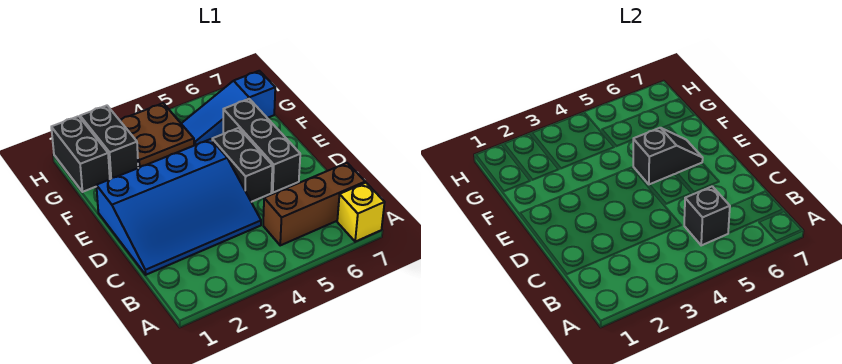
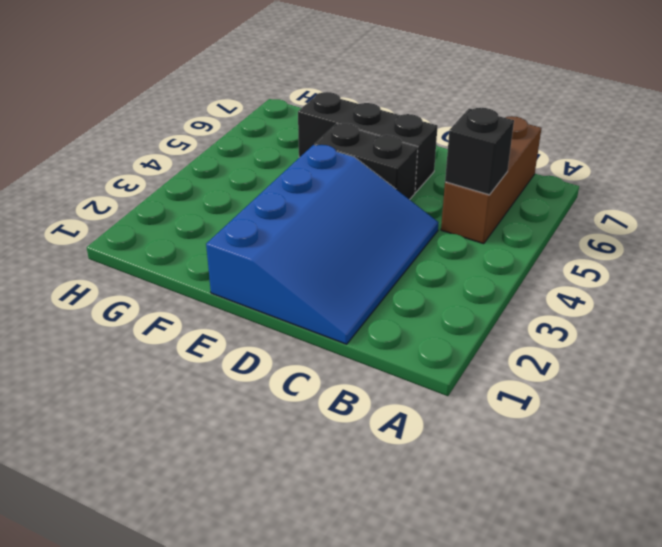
none -> yellow brick A7 level 1
none -> black brick G1:H1 level 1

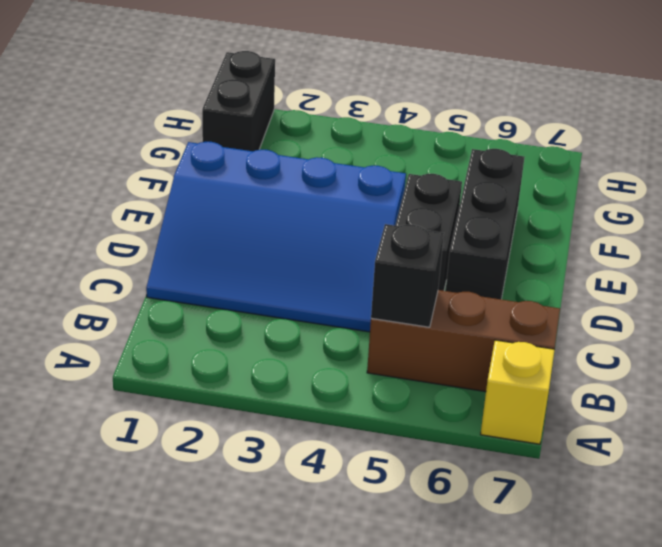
none -> black brick G2:H2 level 1
none -> brown plate G3:H4 level 1

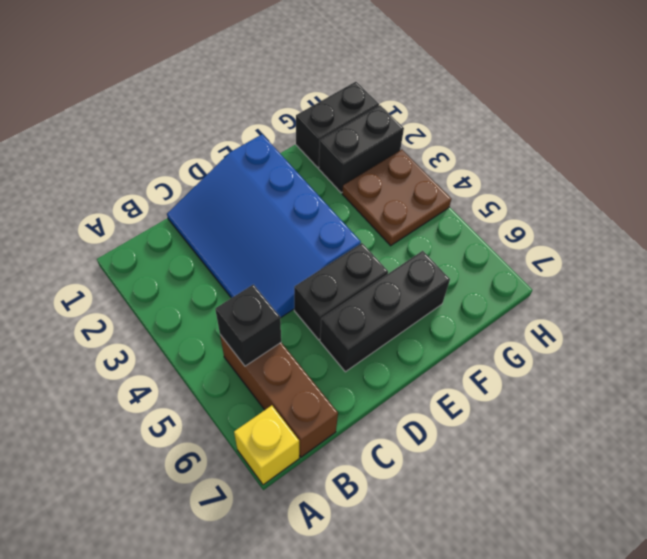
none -> blue slope G5:G7 level 1 top 7
none -> black slope E5:E6 level 2 top 5

